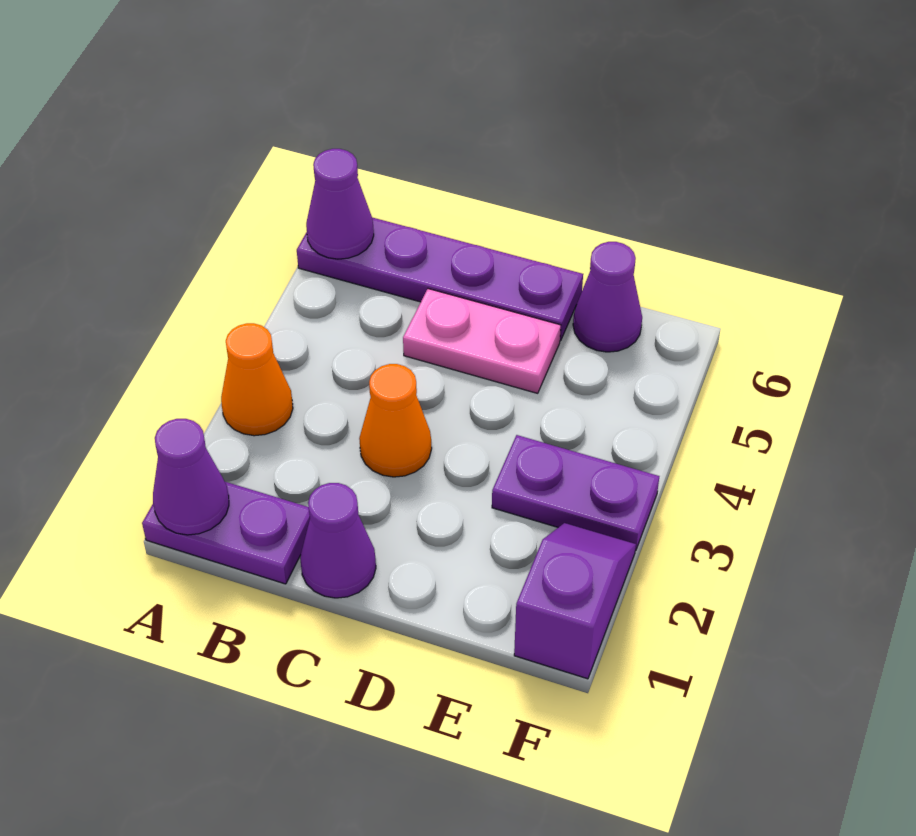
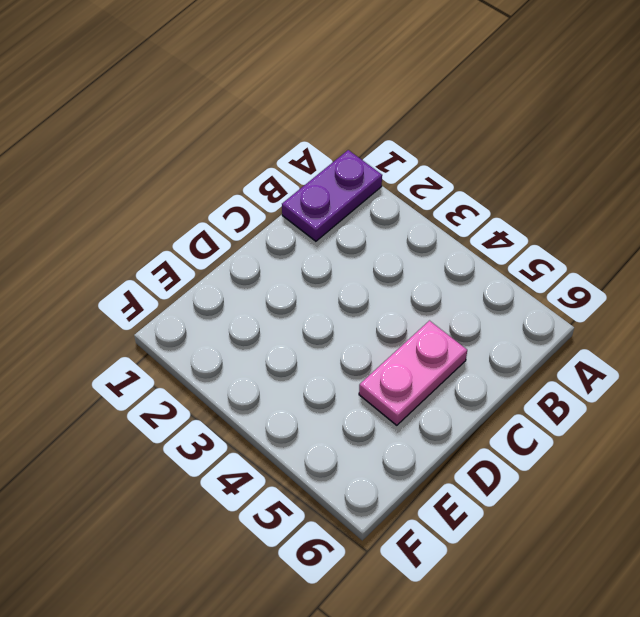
none -> orange cone A3 level 1
none -> purple plate A6:D6 level 1

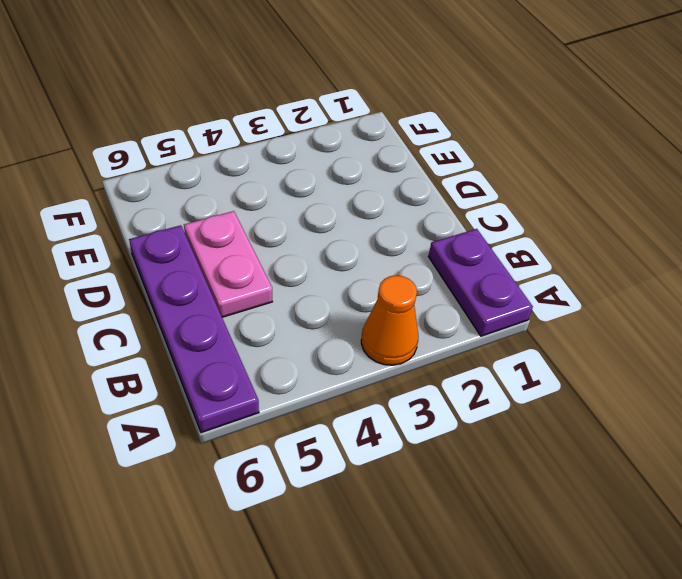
none -> purple cone C1 level 1
none -> orange cone C3 level 1

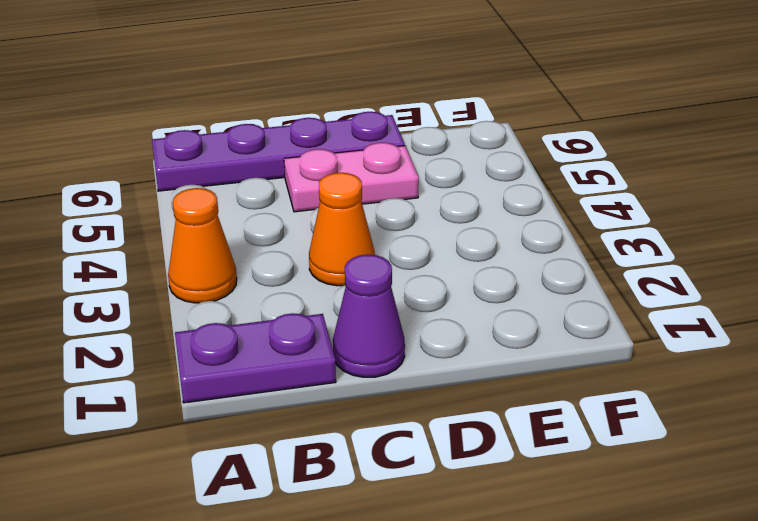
none -> purple plate E3:F3 level 1
none -> purple cone E6 level 1

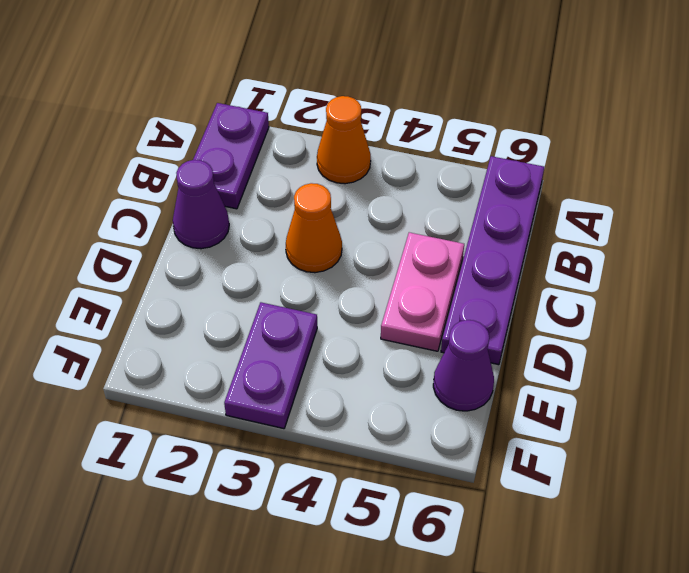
none -> purple slope F1:F2 level 1 top 1
none -> purple cone A1 level 2

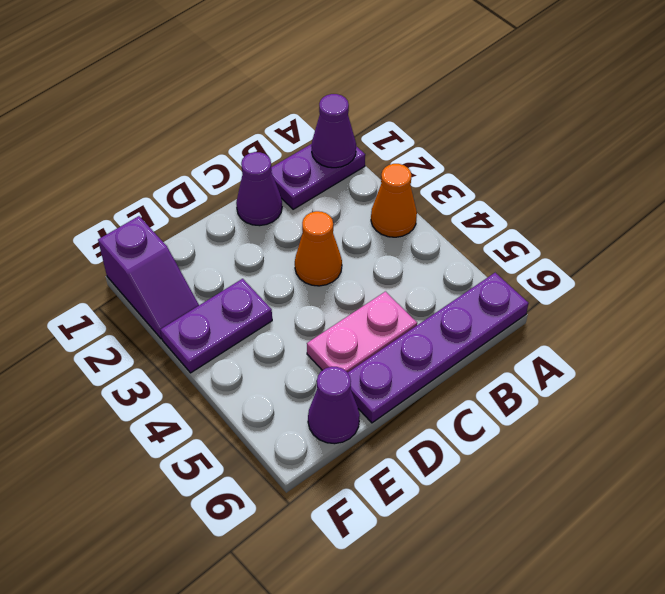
none -> purple cone A6 level 2

